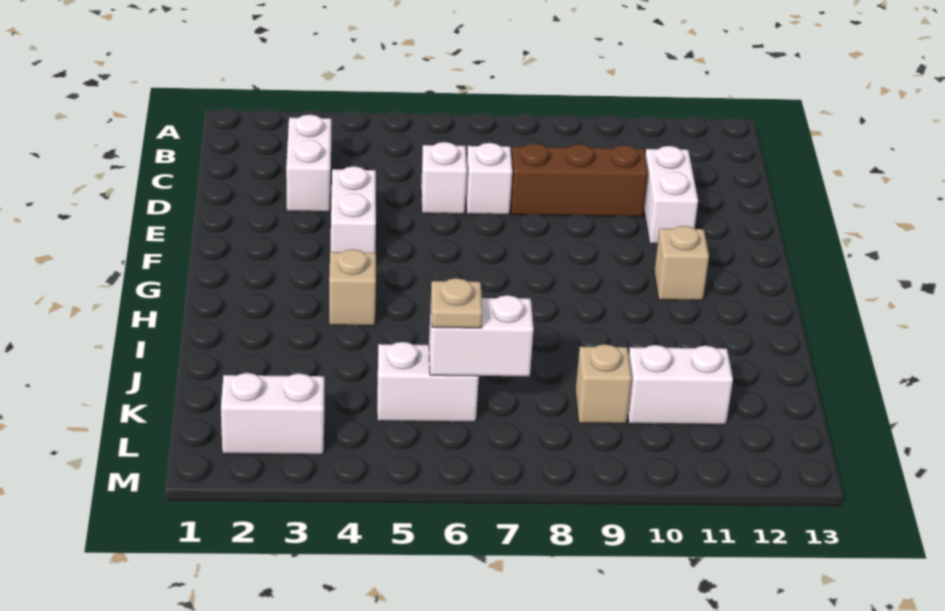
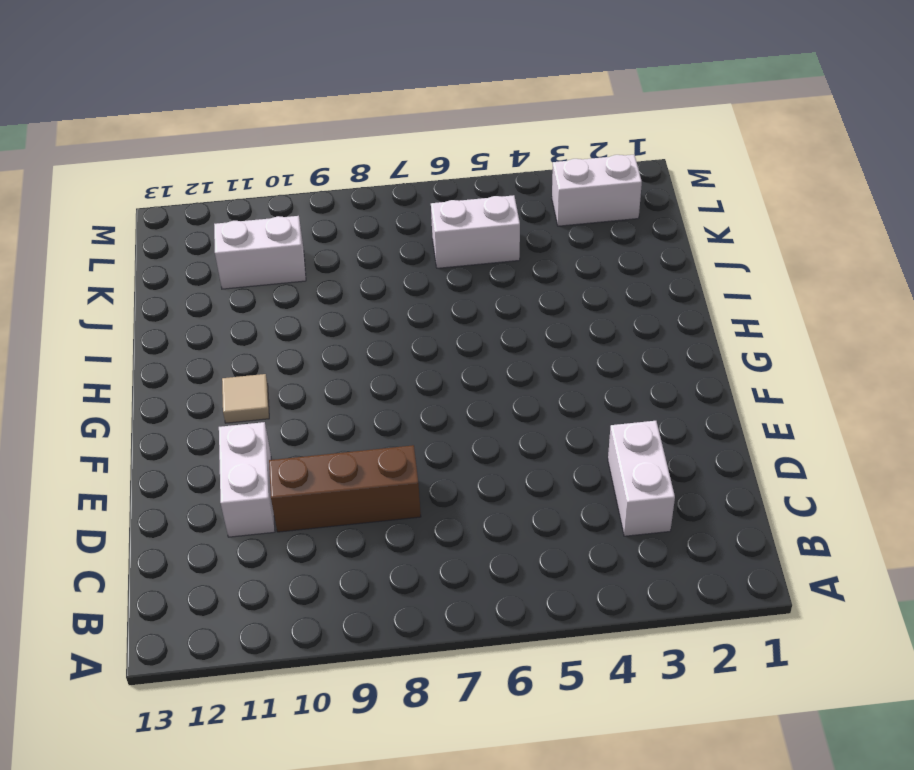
tan tile G11 level 1 -> tan brick G11 level 1
none -> white brick D6 level 1
none -> white brick D7 level 1
none -> white brick E4:F4 level 1

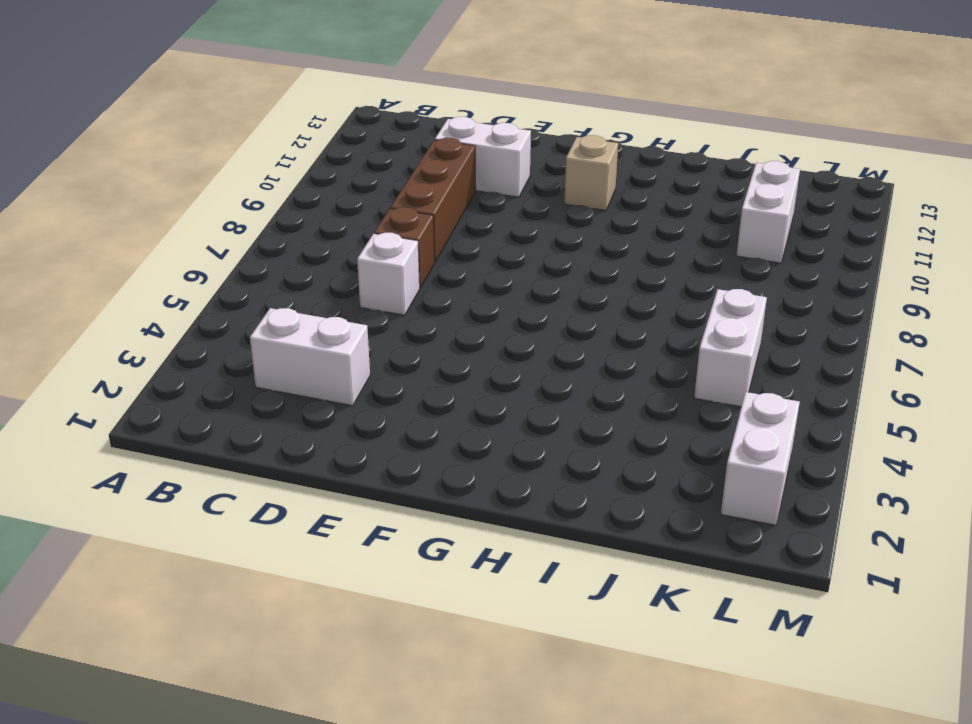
brown brick D7 level 1 -> white brick D7 level 1
none -> white brick E4:F4 level 1
none -> tan brick H4 level 1
none -> tan brick K9 level 1

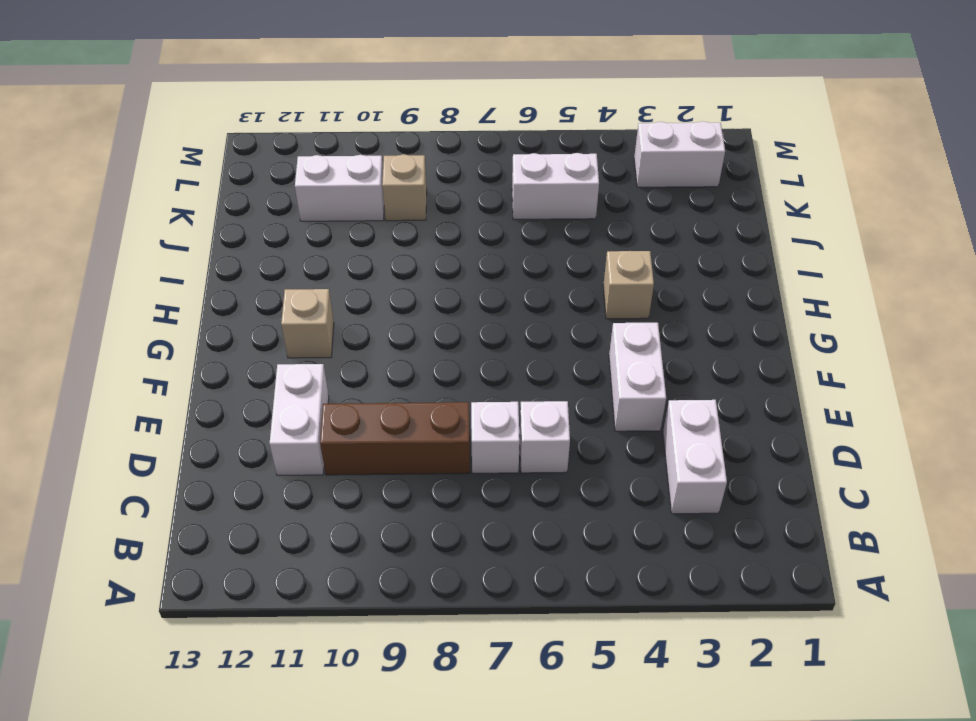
none -> white brick K6:K7 level 2
none -> tan plate K6 level 3

